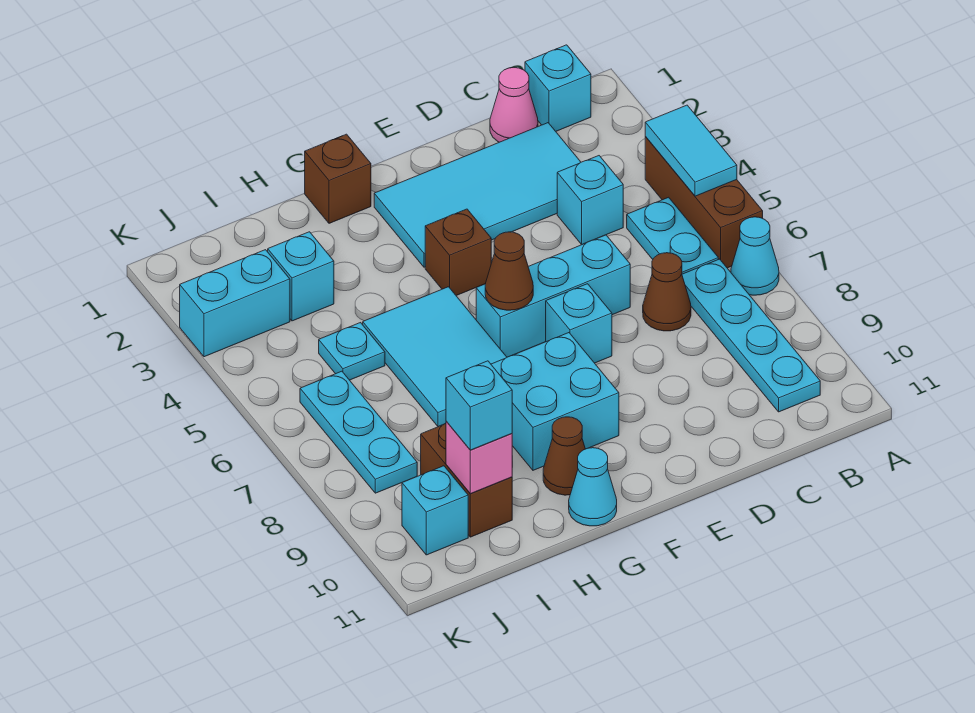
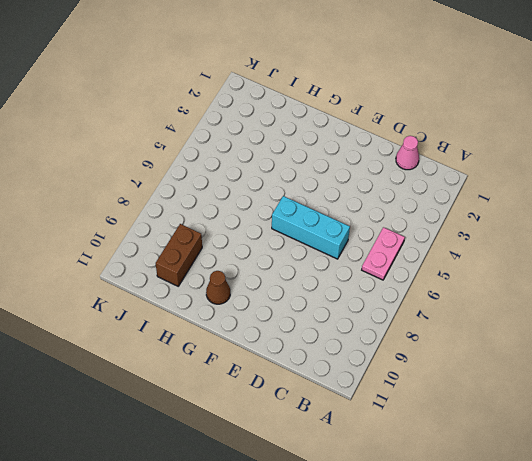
pink plate B5:B6 level 1 -> cyan plate B5:B6 level 1
none -> brown brick A4:A6 level 1
none -> cyan cone A7 level 1
none -> cyan brick B1 level 1

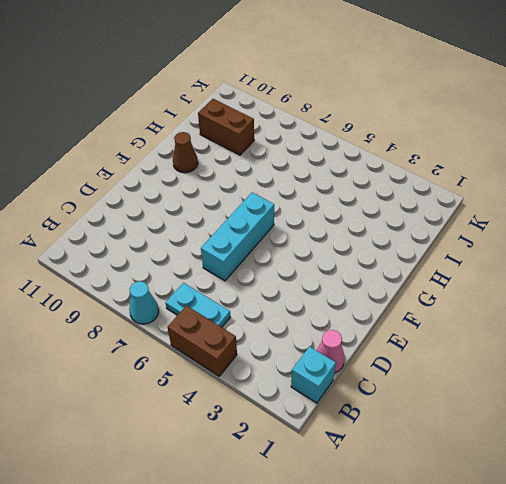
brown brick A4:A5 level 1 -> brown brick A4:A6 level 1
none -> cyan plate B7:B10 level 1
none -> cyan tile C2:F3 level 1
none -> cyan brick C4 level 1

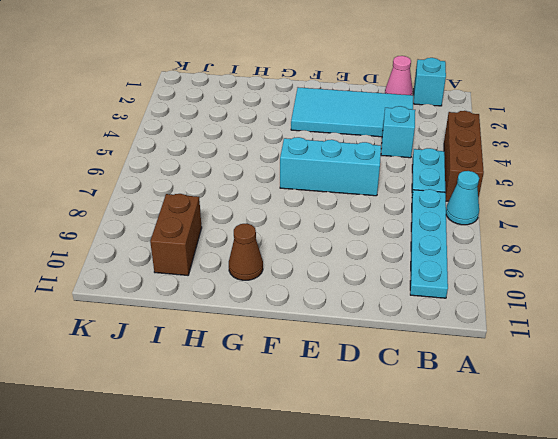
none -> brown cone C7 level 1
none -> cyan brick E7 level 1
none -> brown brick F4 level 1

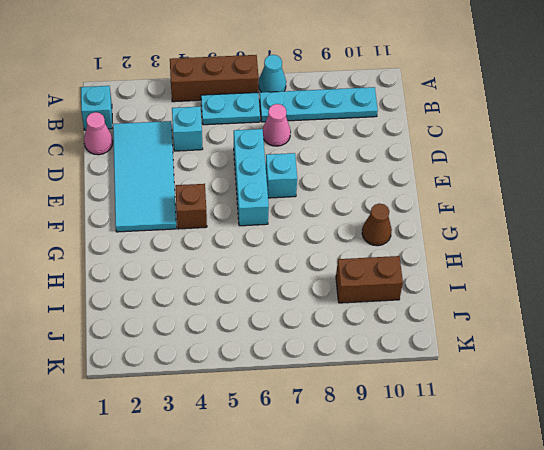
pink cone C7 level 1 -> brown cone C7 level 1
none -> cyan brick F8:G9 level 1
none -> brown brick G1 level 1
none -> cyan tile G5:H7 level 1

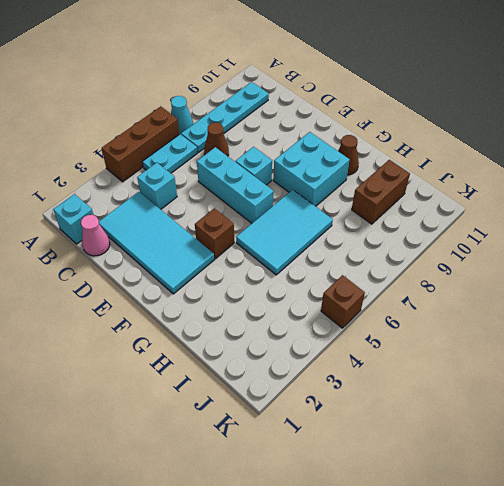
brown brick K5 level 1 -> brown brick G1 level 1
none -> cyan cone G11 level 1
none -> cyan brick I3 level 1
none -> cyan plate I5 level 1

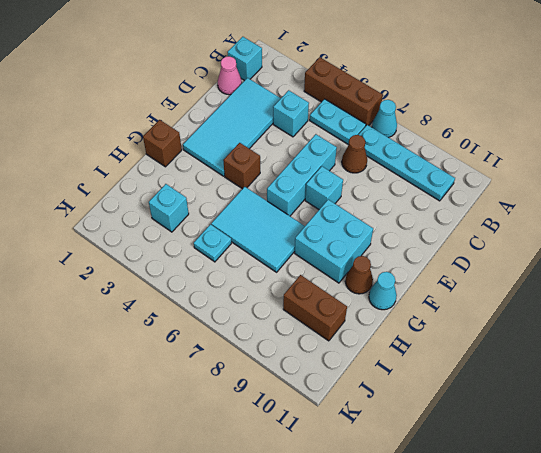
none -> cyan brick J3:K3 level 1
none -> cyan plate J6:J8 level 1
none -> cyan brick J10 level 1

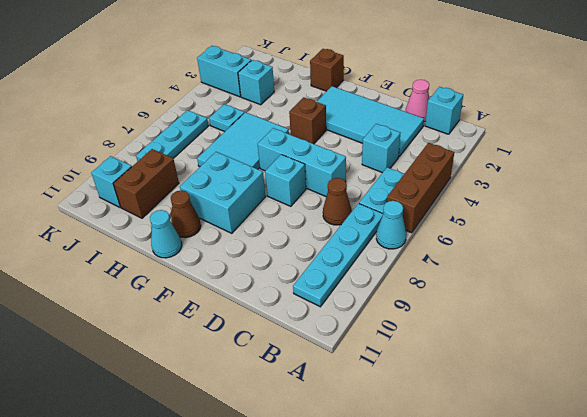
none -> cyan tile A4:A5 level 2
none -> brown cone F6 level 2
none -> pink brick I10 level 2

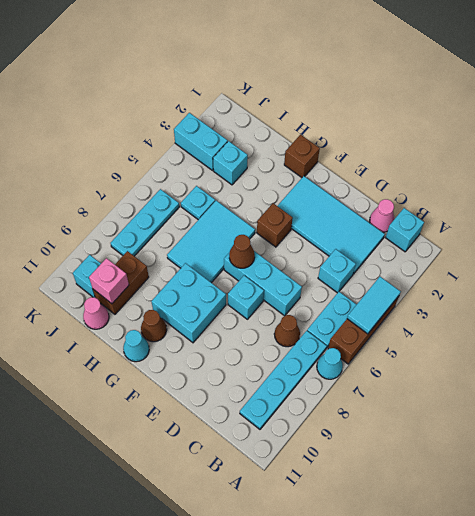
pink cone I11 level 1 -> none
none -> cyan brick I10 level 3

